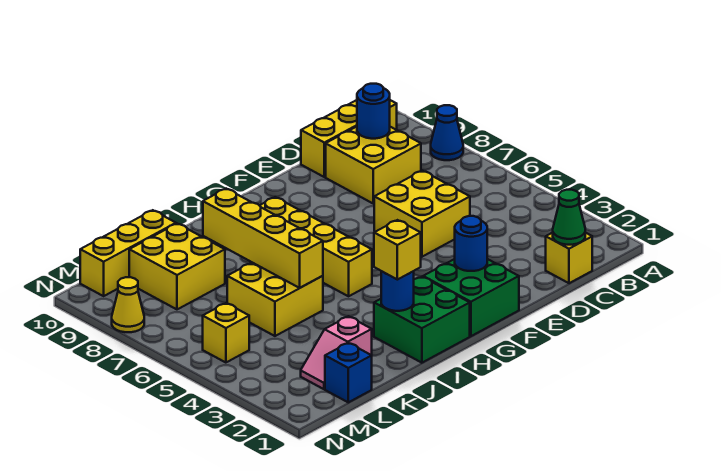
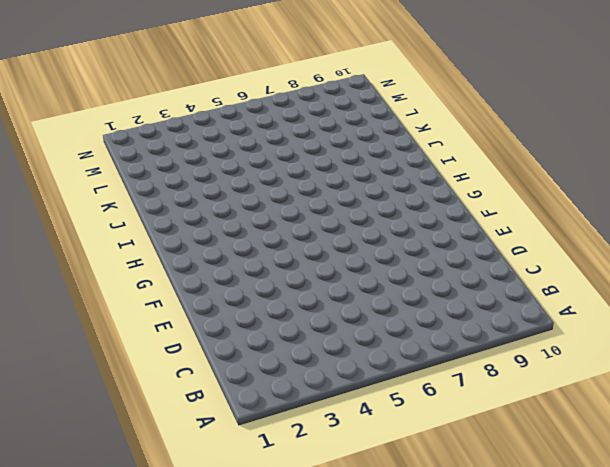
none -> blue cone A8 level 1
none -> yellow brick B10:D10 level 1
none -> yellow brick C1 level 1

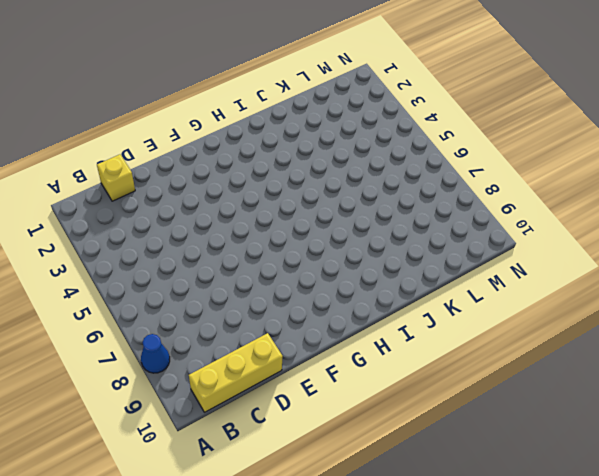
none -> yellow brick C8:D9 level 1
none -> yellow brick D5:E6 level 1
none -> green brick F1:G2 level 1

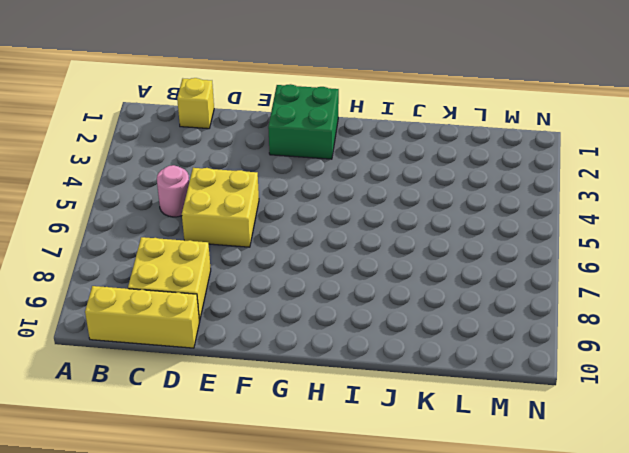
pink round brick C5 level 1 -> none
none -> blue cone A8 level 1
none -> green brick H1:I2 level 1
none -> yellow brick H5:H8 level 1

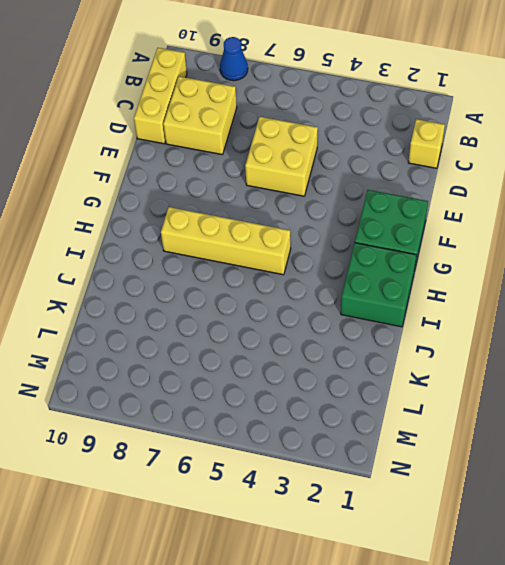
none -> yellow brick J5:K6 level 1
none -> pink slope K2:L2 level 1 top K
none -> yellow brick K8:L9 level 1

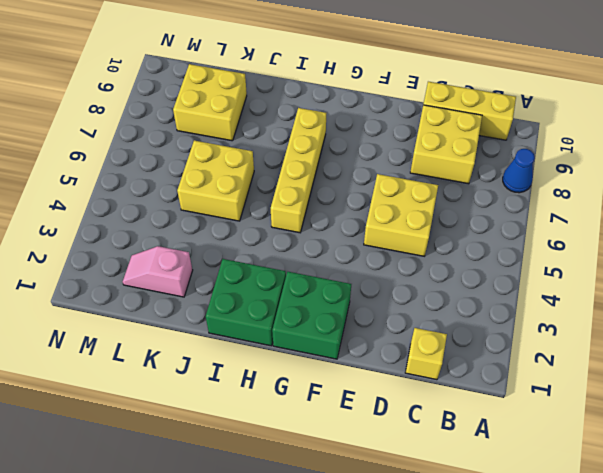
none -> yellow brick K10:M10 level 1
none -> blue brick L1 level 1
none -> yellow brick M5 level 1

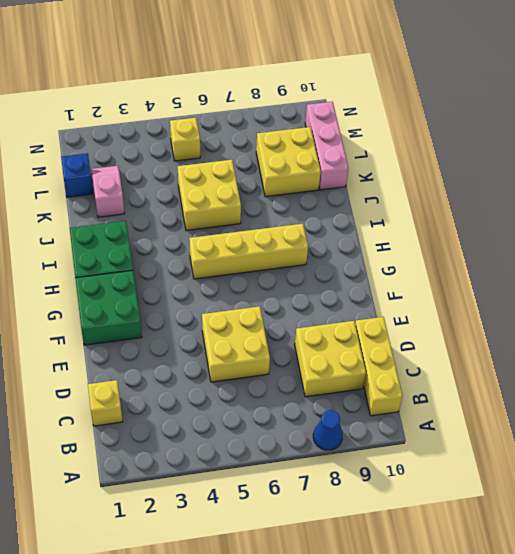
pink brick K10:M10 level 1 -> yellow brick K10:M10 level 1
none -> yellow cone N8 level 1
none -> green cone C1 level 2
none -> blue round brick C9 level 2

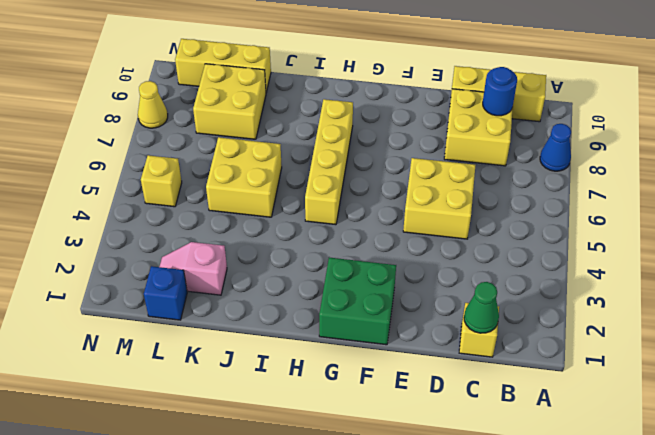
none -> green brick H1:I2 level 1
none -> blue round brick F2 level 2
none -> blue round brick I2 level 2

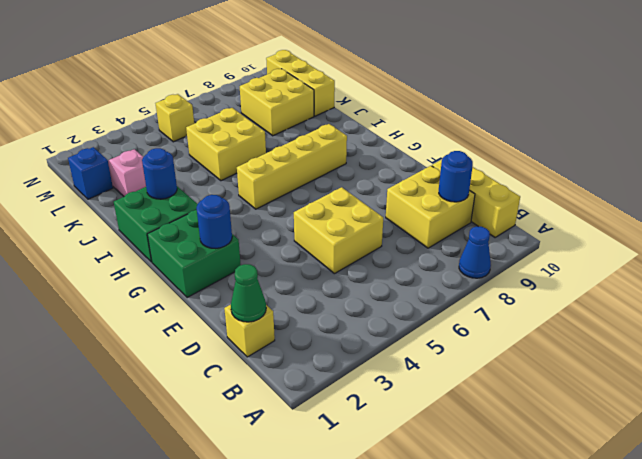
none -> yellow cone N8 level 1
none -> yellow brick J5:J8 level 2
none -> yellow brick I2 level 3

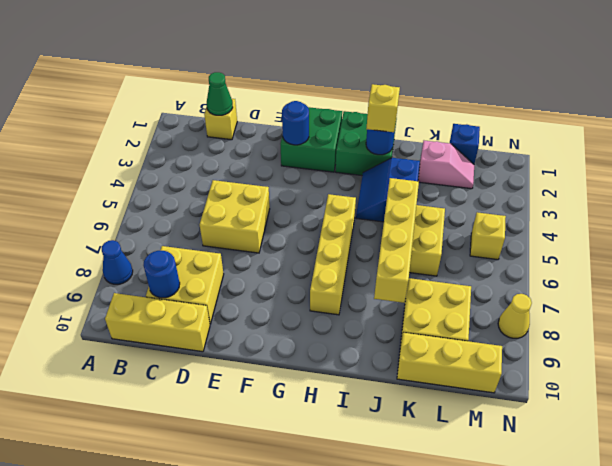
blue slope I3:J4 level 1 top J -> none

